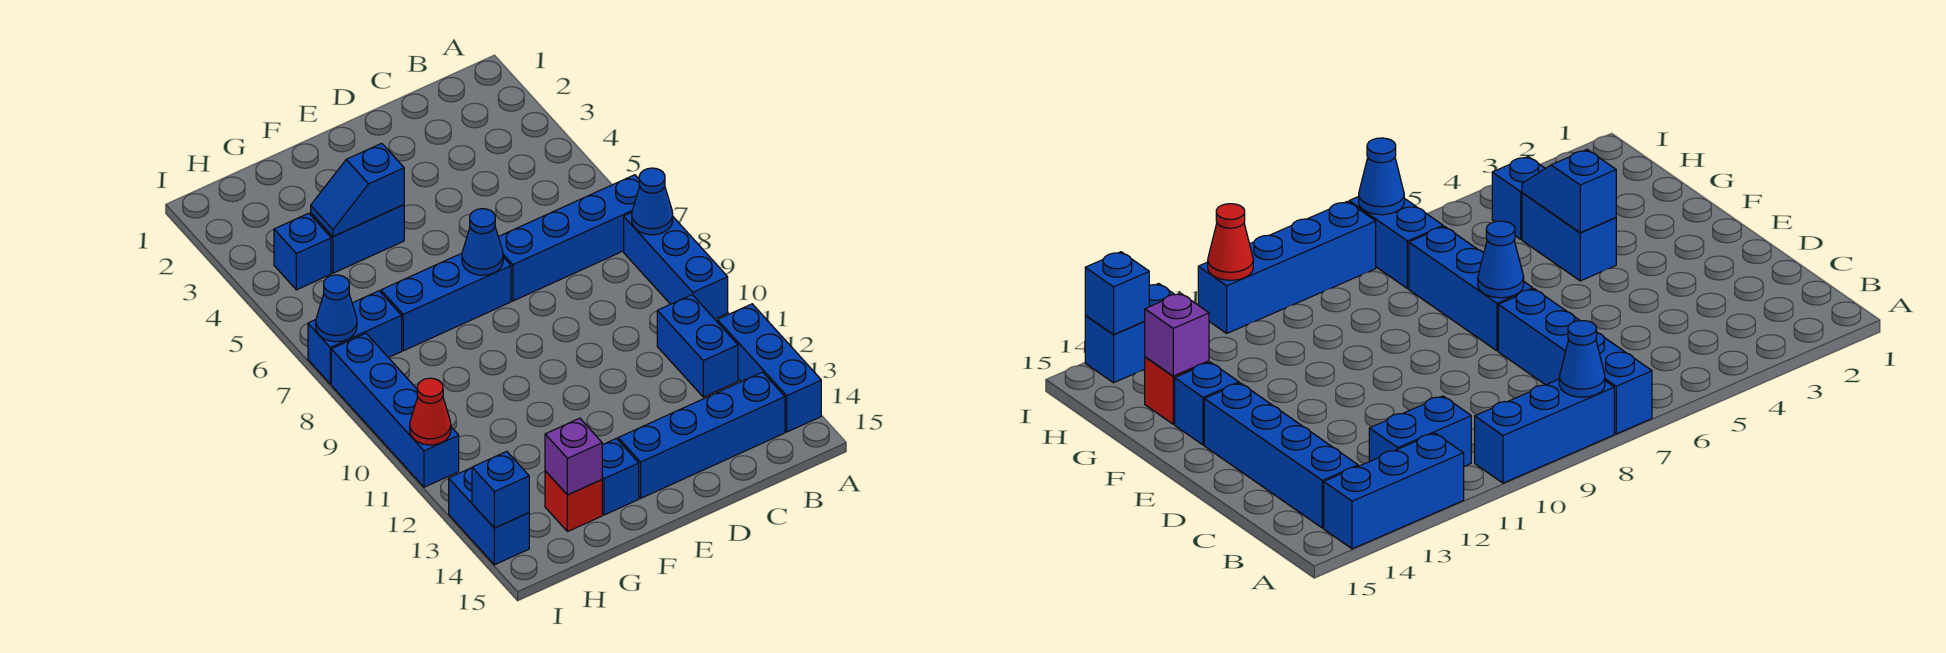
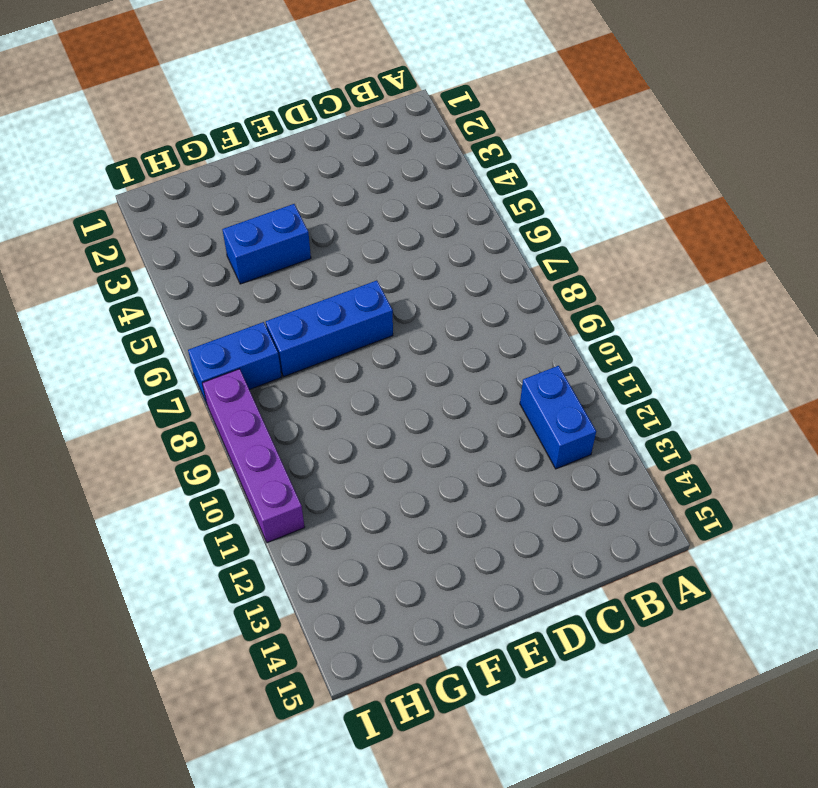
purple brick I8:I11 level 1 -> blue brick I8:I11 level 1
none -> blue brick A7:D7 level 1
none -> blue brick A8:A10 level 1
none -> blue brick A12:A14 level 1

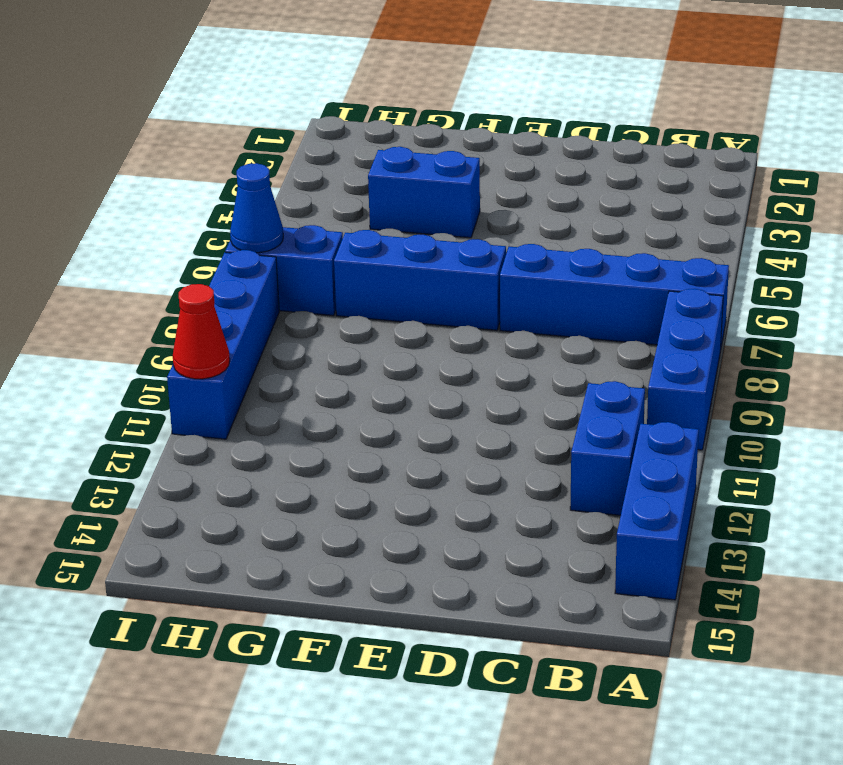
none -> blue brick B14:E14 level 1
none -> blue brick F14 level 1
none -> red brick G14 level 1

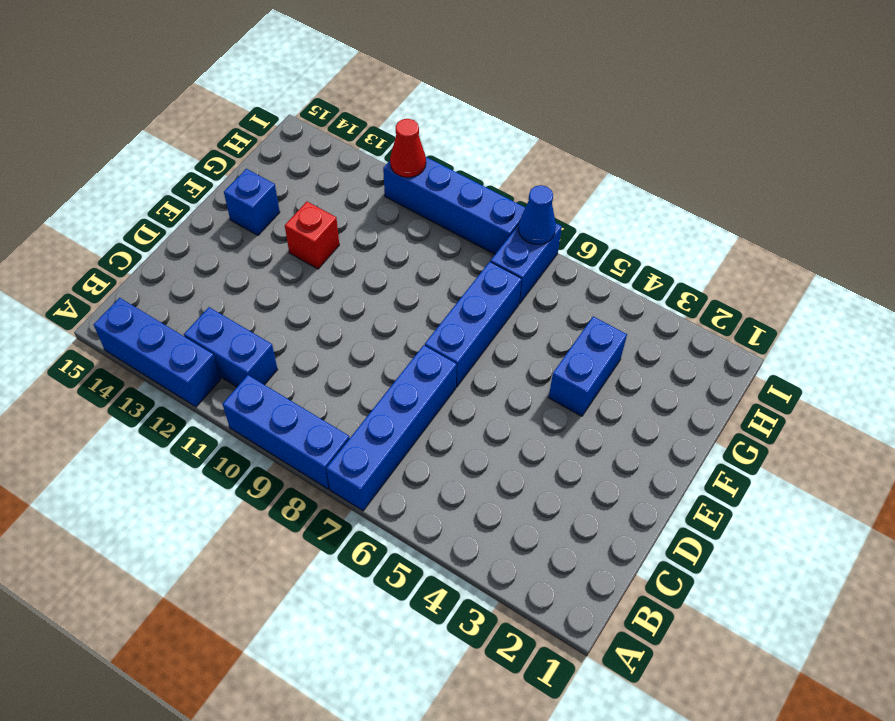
red brick F12 level 1 -> red brick G14 level 1
none -> blue brick B14:E14 level 1
none -> blue brick H4 level 1
none -> blue brick I13:I14 level 1

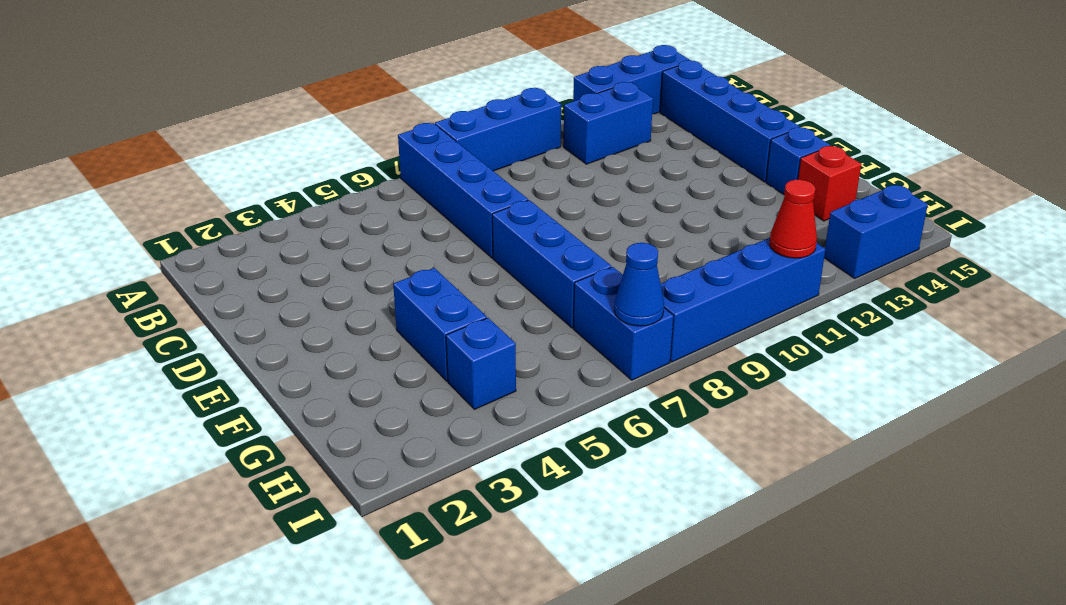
none -> blue cone A8 level 2
none -> blue cone E7 level 2
none -> blue slope F4:G4 level 2 top F

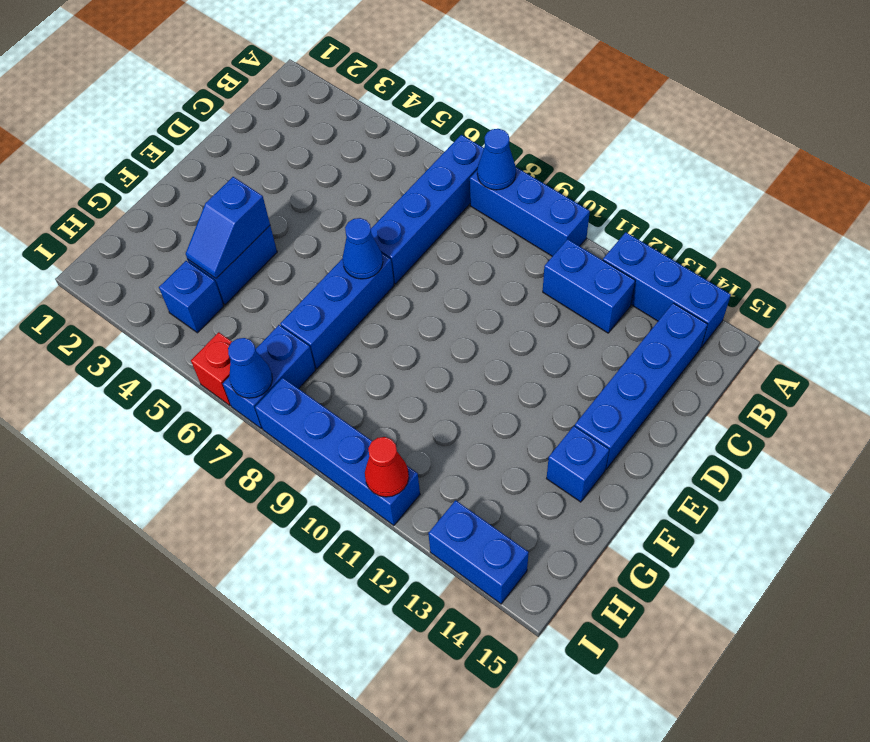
red brick I6 level 1 -> red brick G14 level 1
none -> purple brick G14 level 2
none -> blue brick I14 level 2

